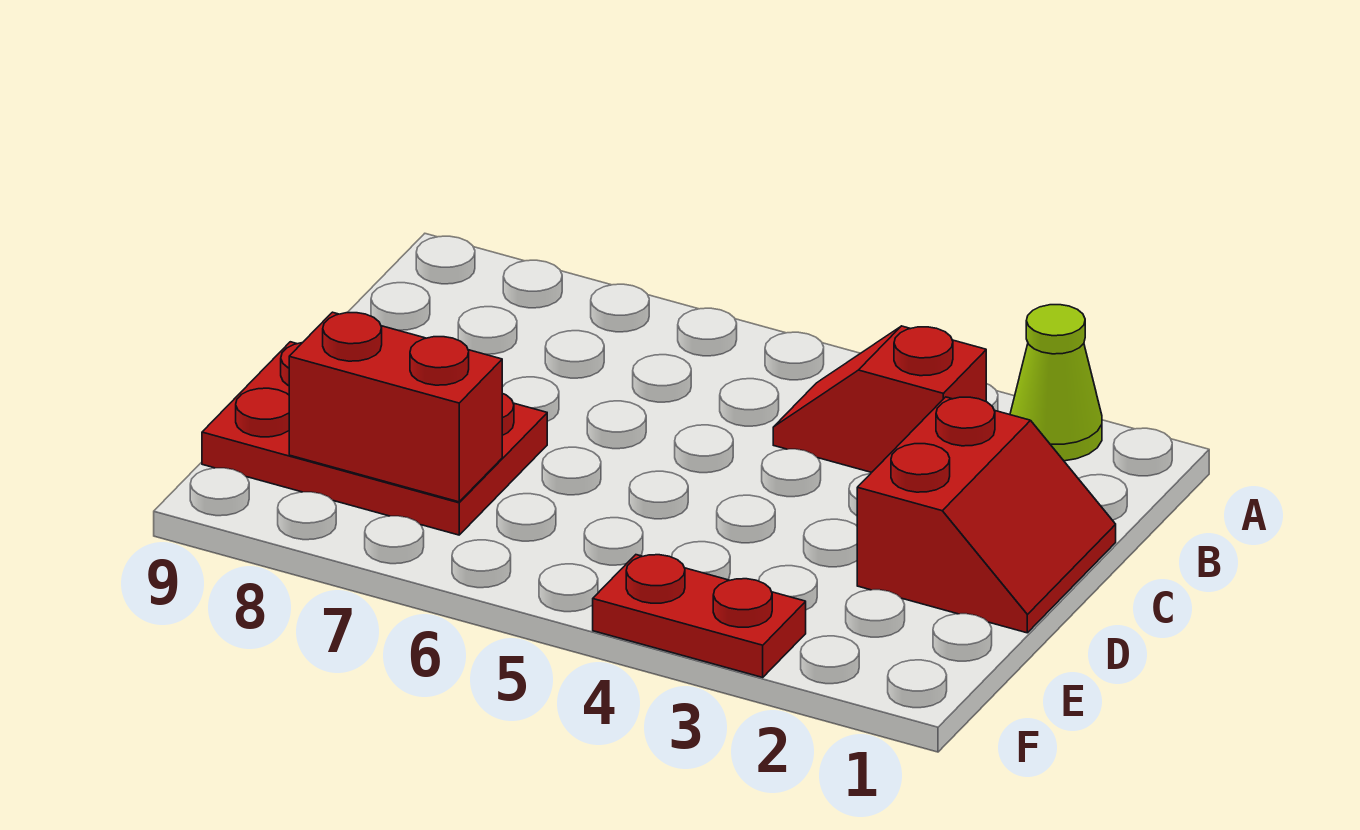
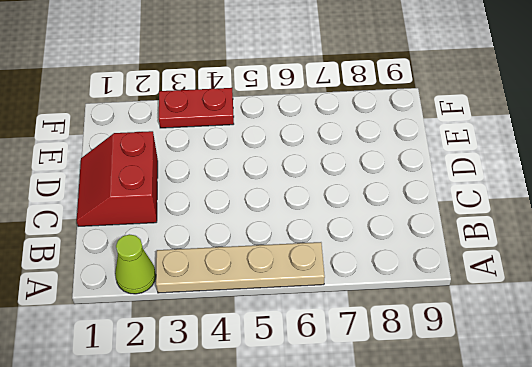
tan plate A3:A6 level 1 -> none
none -> red slope B3:B4 level 1 top 3
none -> red plate D7:E9 level 1

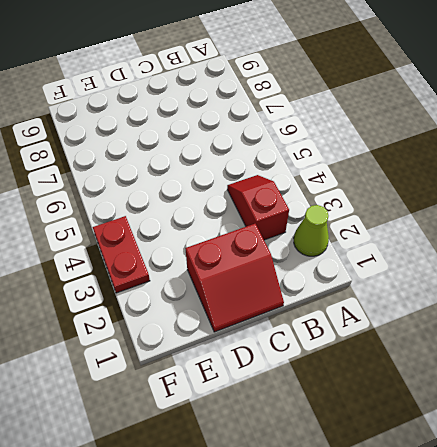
none -> red plate D7:E9 level 1
none -> red brick E7:E8 level 2

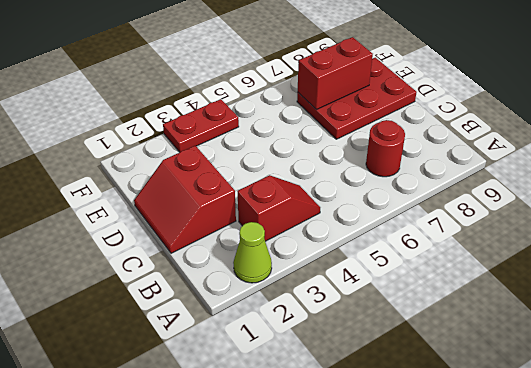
red round brick B7 level 1 -> none

